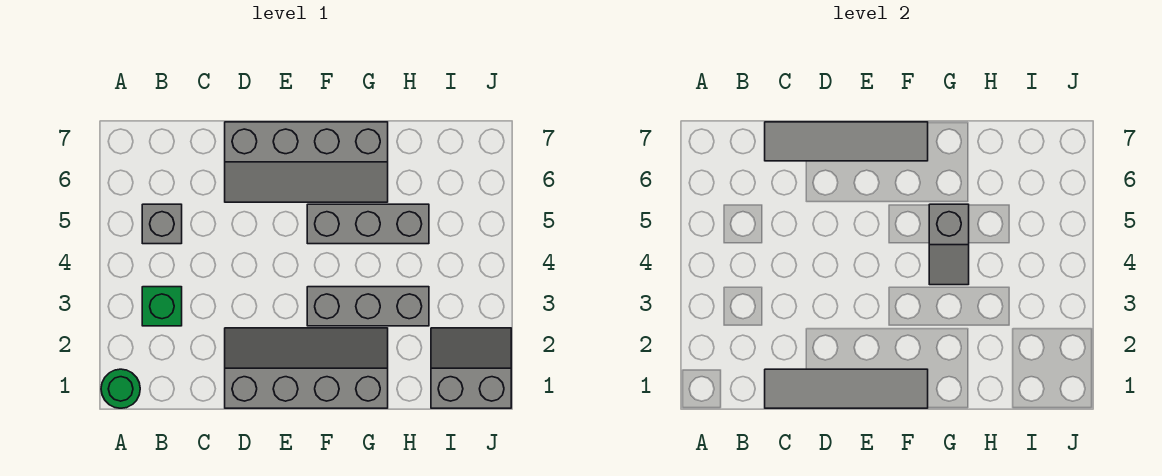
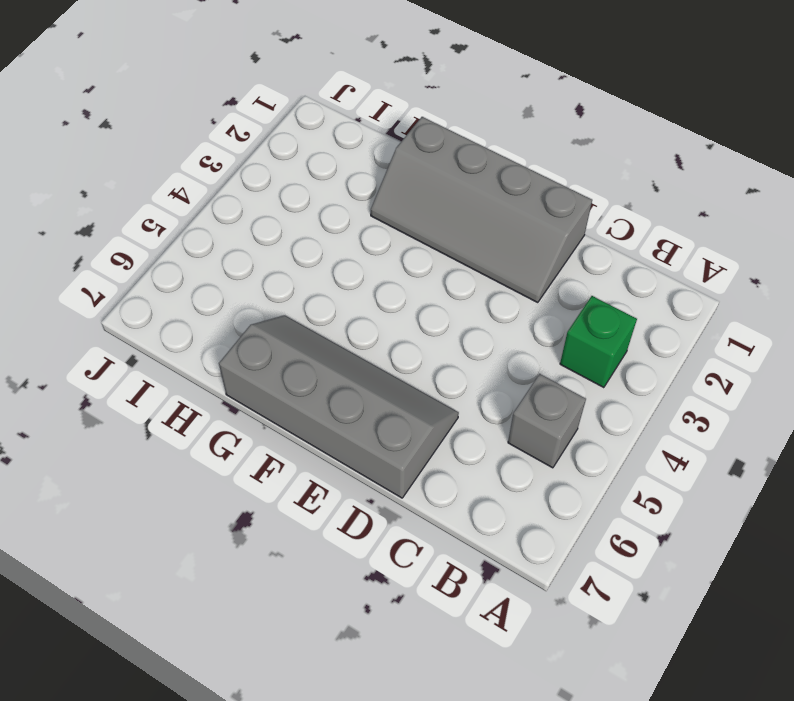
none -> green round brick A1 level 1
none -> grey brick F3:H3 level 1

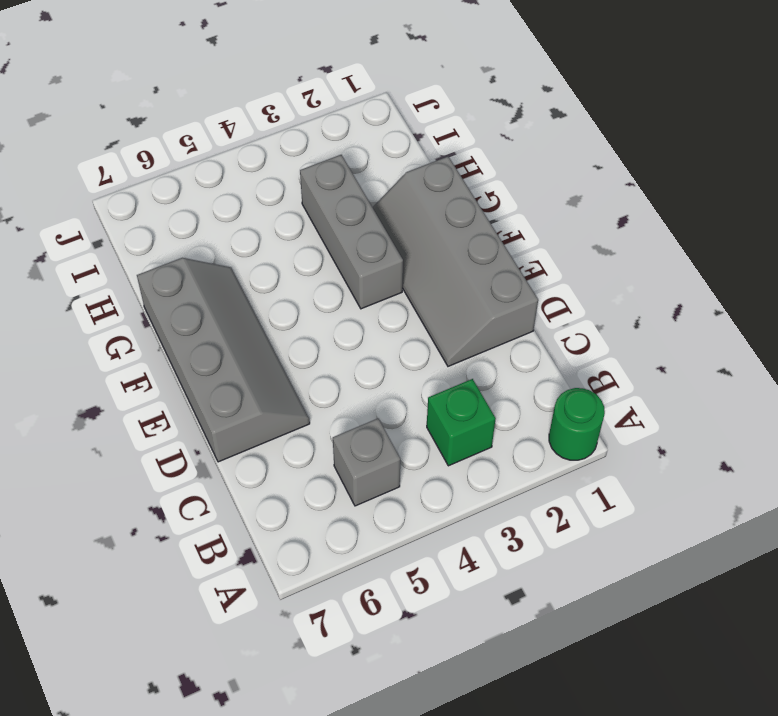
none -> grey brick F5:H5 level 1
none -> grey slope I1:J2 level 1 top 1

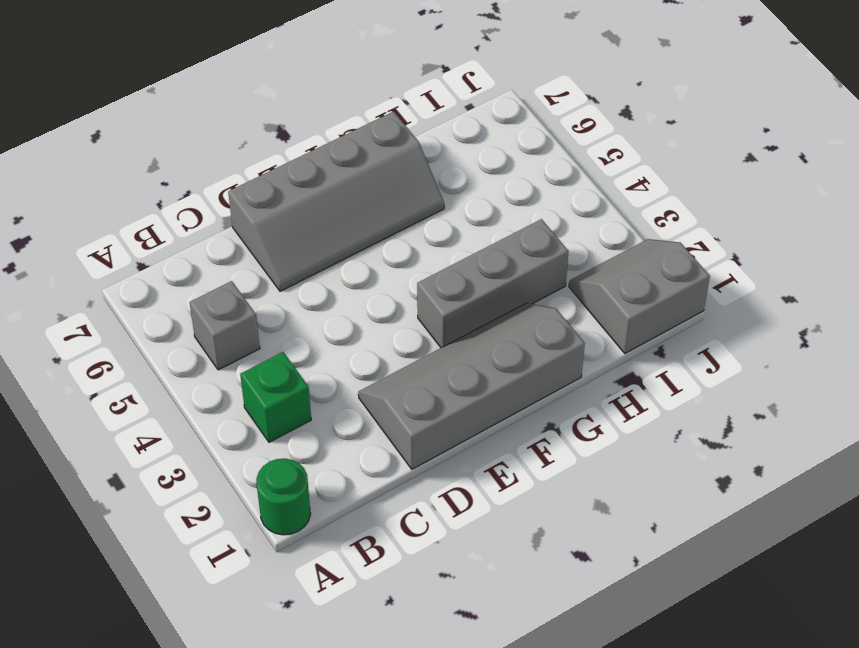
none -> grey brick F5:H5 level 1
none -> grey tile C1:F1 level 2

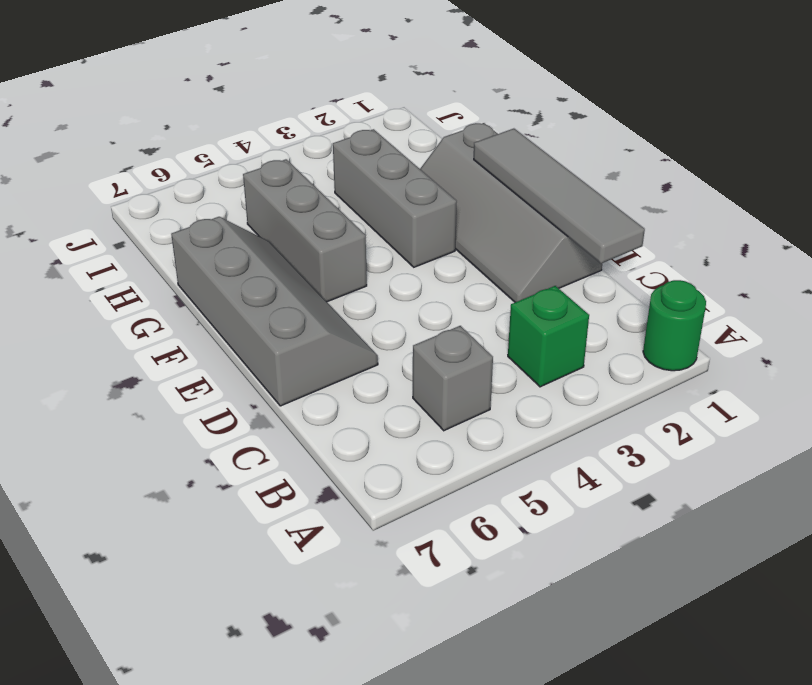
none -> grey slope I1:J2 level 1 top 1
none -> grey tile C7:F7 level 2

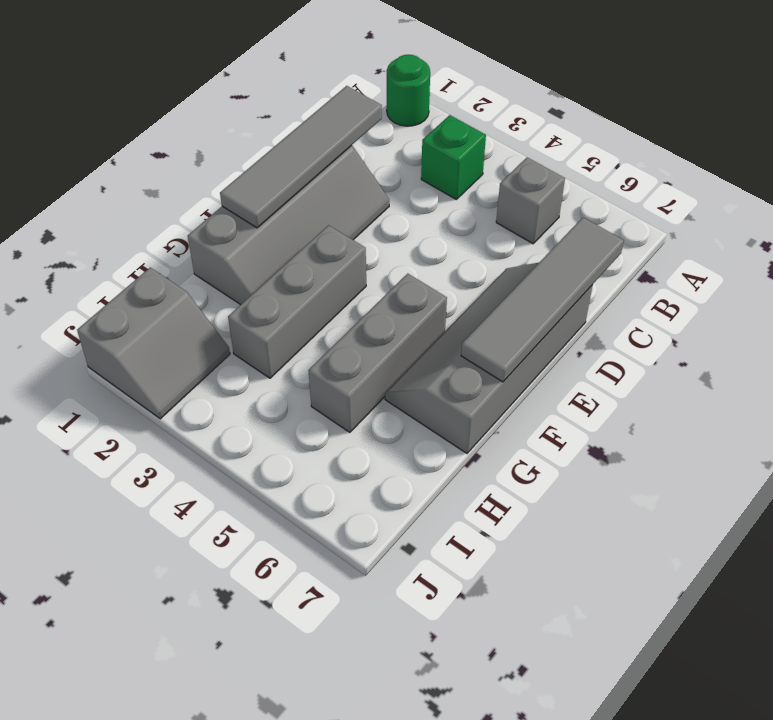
none -> grey slope G4:G5 level 2 top 5

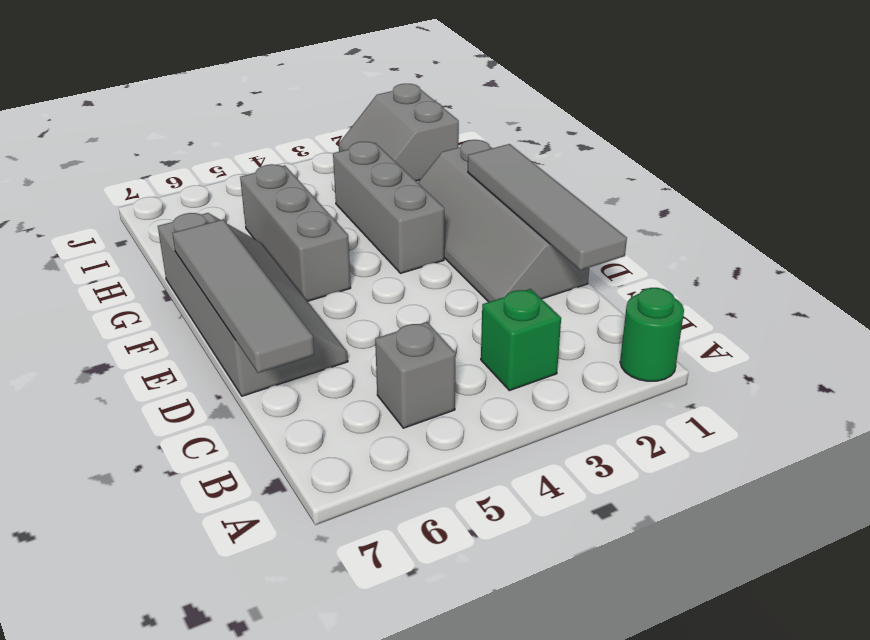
none -> grey slope G4:G5 level 2 top 5

